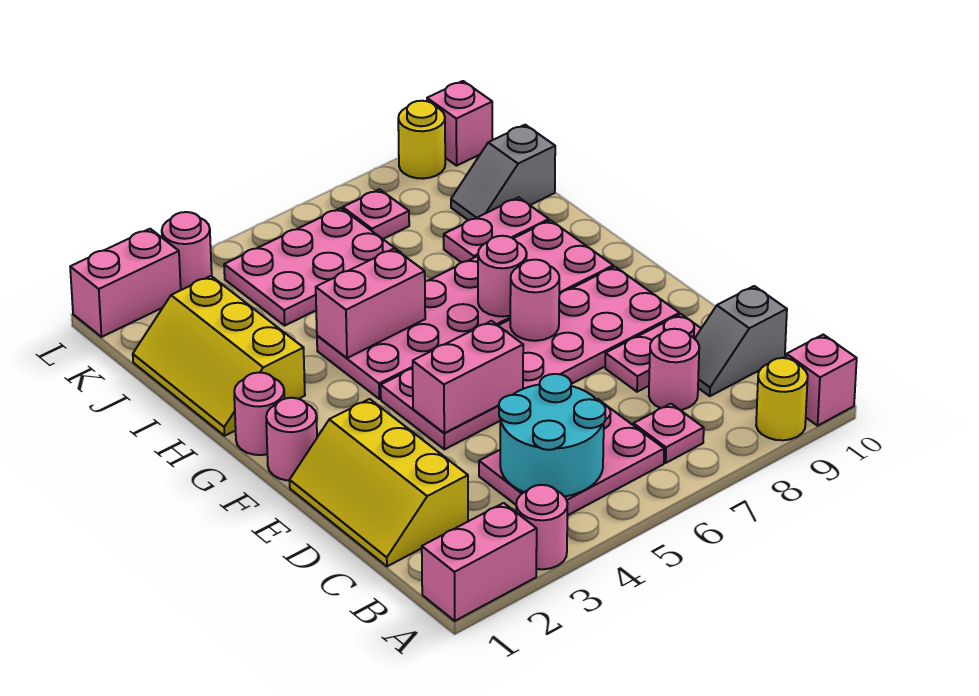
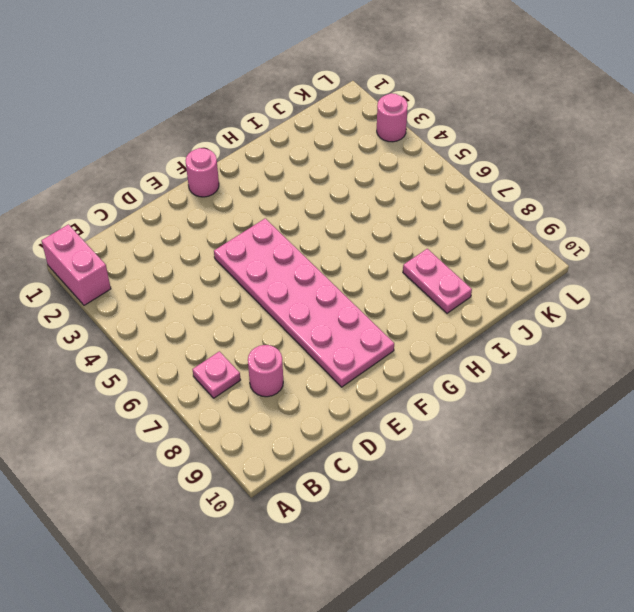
none -> pink round brick A3 level 1
none -> yellow round brick A9 level 1
none -> pink brick A10 level 1

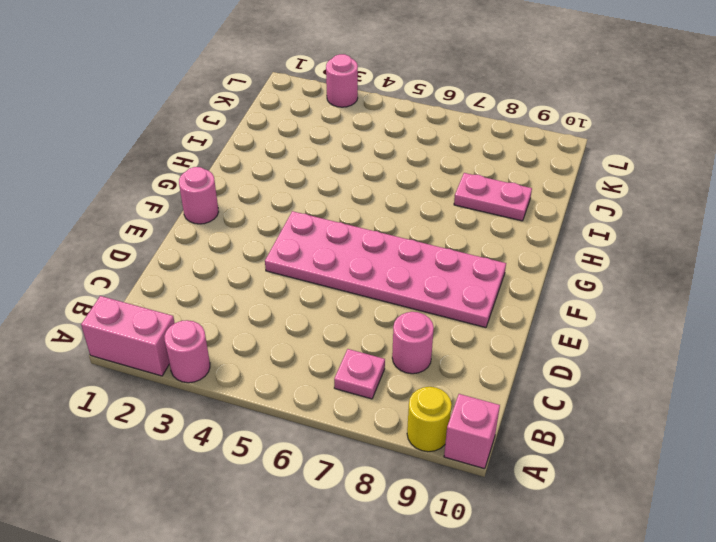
none -> pink plate B4:C6 level 1
none -> yellow slope C1:E2 level 1 top 2
none -> grey slope C9:C10 level 1 top 10

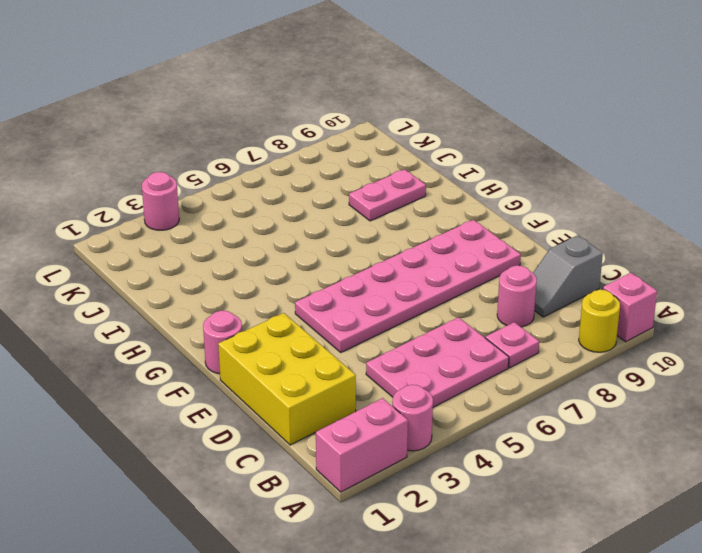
yellow brick C1:E2 level 1 -> yellow slope C1:E2 level 1 top 2
none -> pink plate D8:D9 level 1
none -> pink round brick G1 level 1
none -> pink plate G4:H9 level 1

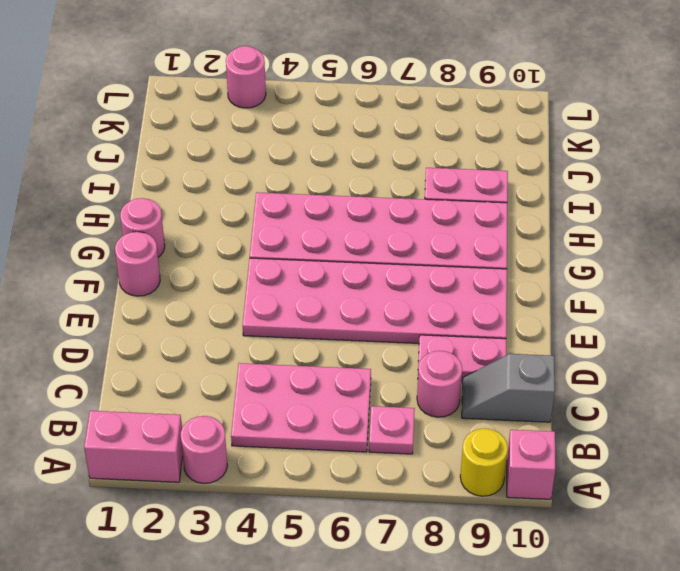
none -> yellow slope C1:E2 level 1 top 2
none -> yellow slope H1:J2 level 1 top 2
none -> pink plate J4:K6 level 1

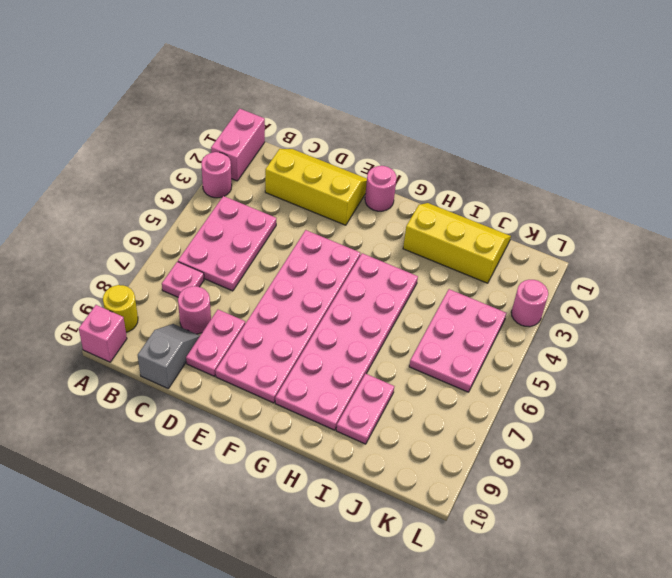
none -> pink round brick G1 level 1
none -> grey slope J9:J10 level 1 top 10
none -> pink plate K7 level 1

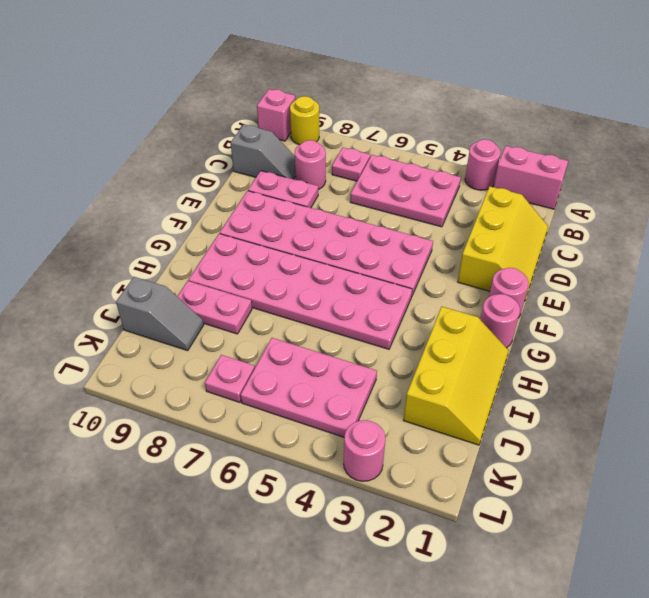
none -> pink brick L1:L2 level 1
none -> yellow round brick L9 level 1
none -> pink brick L10 level 1

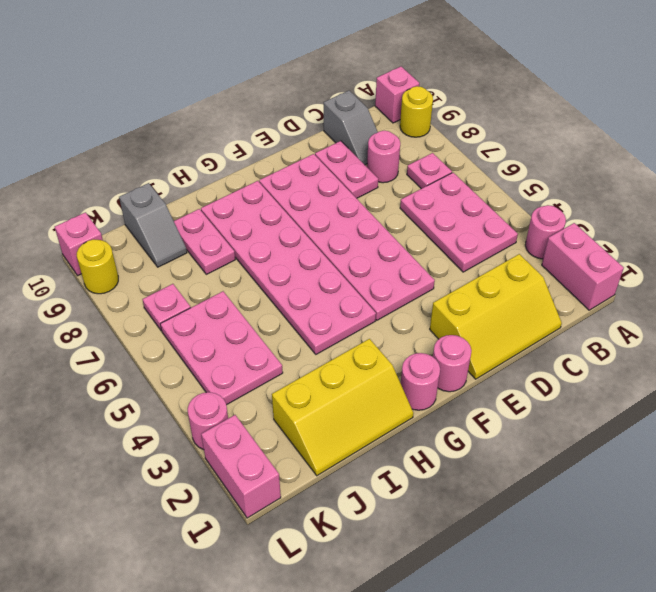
none -> cyan round brick B4:C5 level 2
none -> pink brick E4:E5 level 2
none -> pink round brick F7 level 2

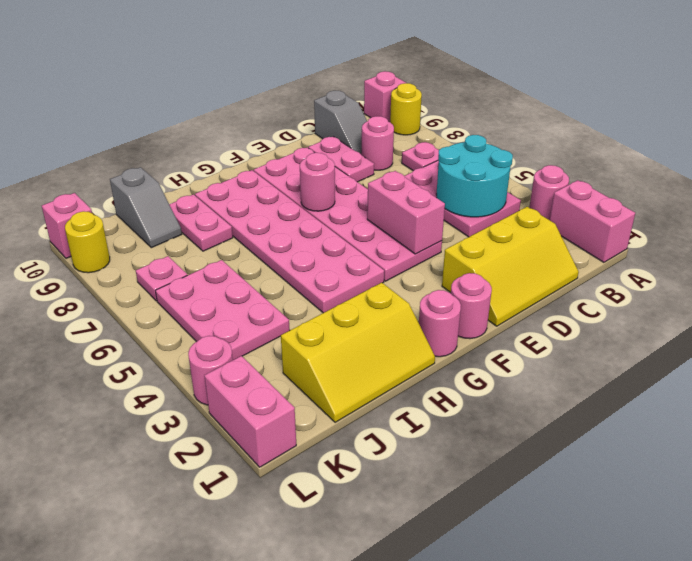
none -> pink round brick G7 level 2
none -> pink brick H4:H5 level 2

